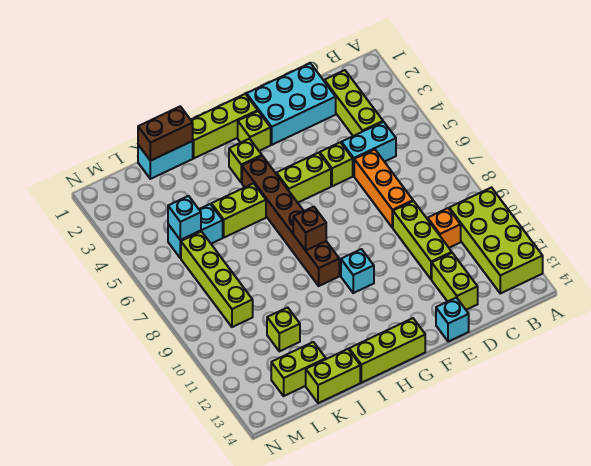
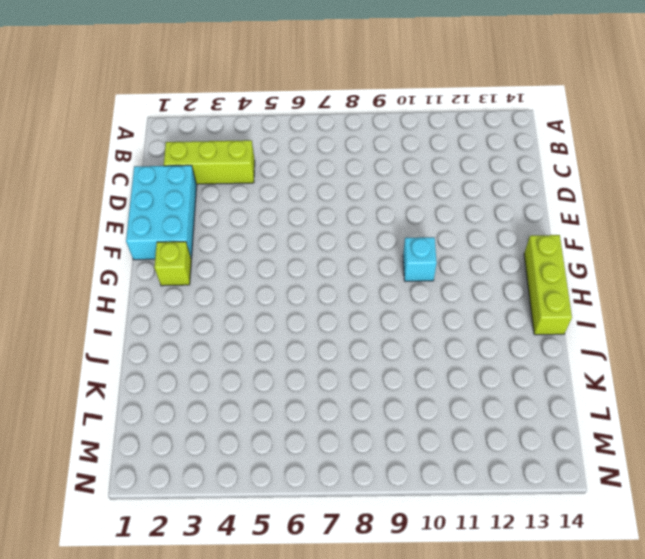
none -> lime brick A10:B13 level 1
none -> cyan brick C5:D5 level 1
none -> orange brick C10 level 1

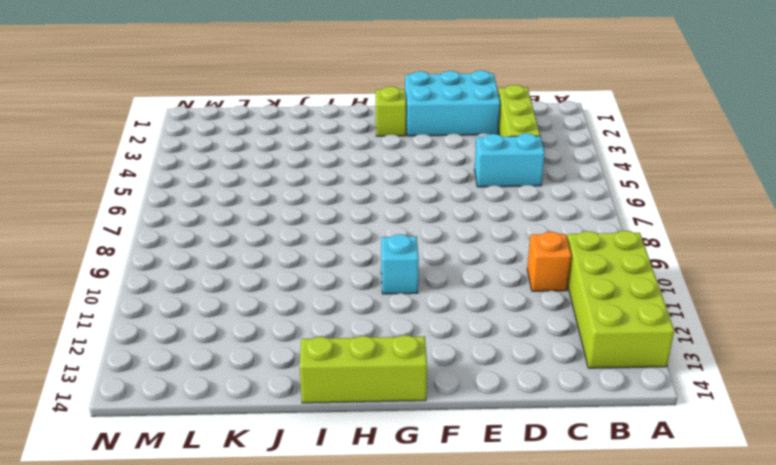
none -> orange brick D6:D8 level 1
none -> lime brick D9:D11 level 1
none -> lime brick D12:D13 level 1

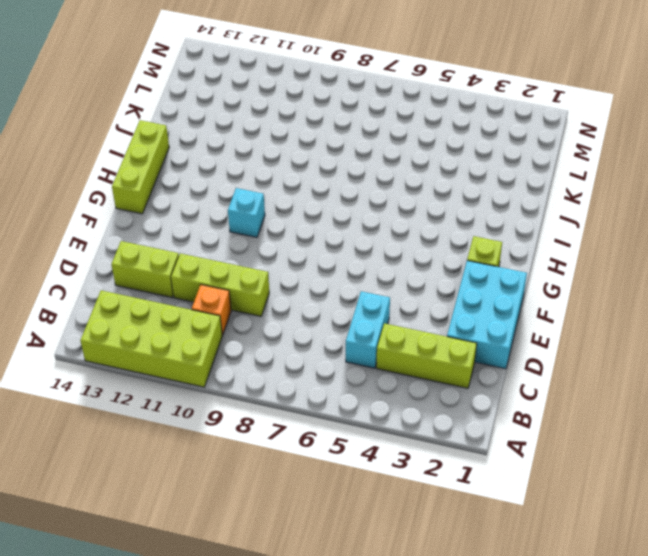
none -> orange brick D6:D8 level 1
none -> lime brick E5 level 1
none -> cyan brick E14 level 1

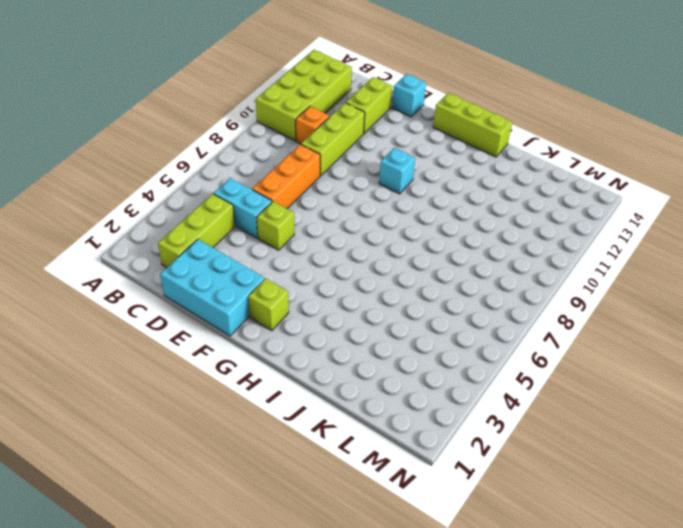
none -> lime brick F5:G5 level 1
none -> lime brick G1:I1 level 1
none -> lime brick H3 level 1

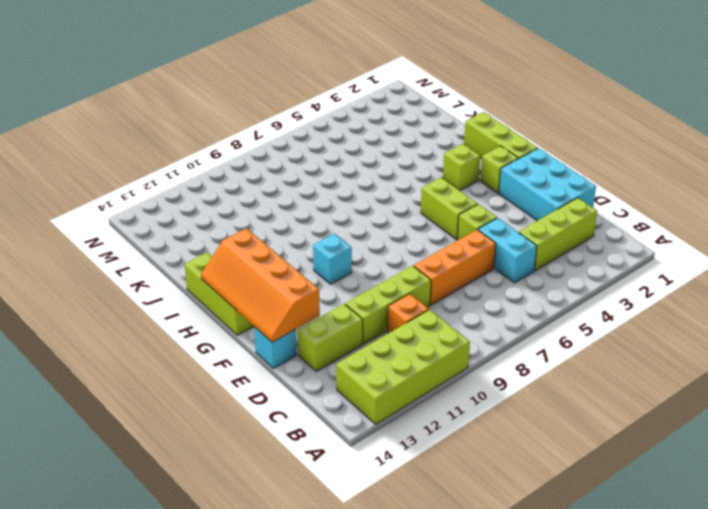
orange slope E13:H14 level 2 top 13 -> none
none -> brown brick H4:H9 level 1
none -> lime brick I5:J5 level 1
none -> cyan brick J1:K1 level 1

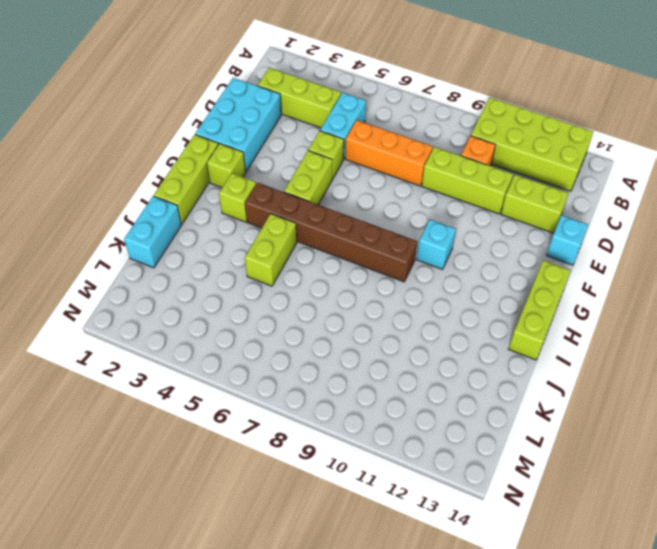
none -> lime brick J14:K14 level 1
none -> cyan brick K5:L5 level 1
none -> lime brick K11 level 1

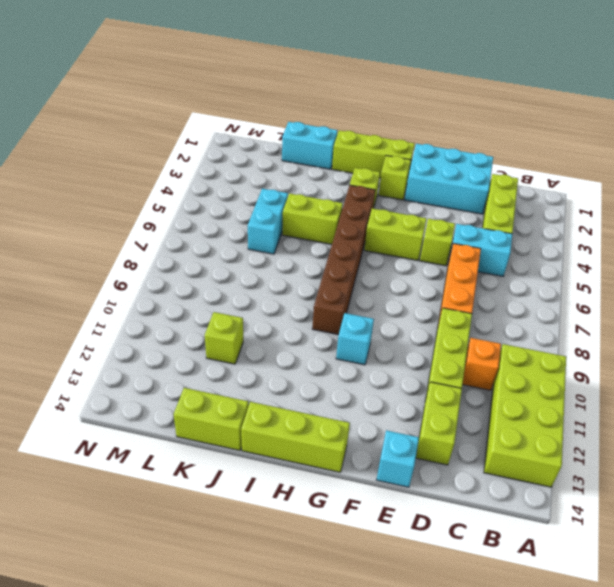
cyan brick K5:K6 level 1 -> cyan brick K5:L5 level 1
none -> lime brick K13:L13 level 1
none -> lime brick L6:L9 level 1
none -> brown brick H8 level 2

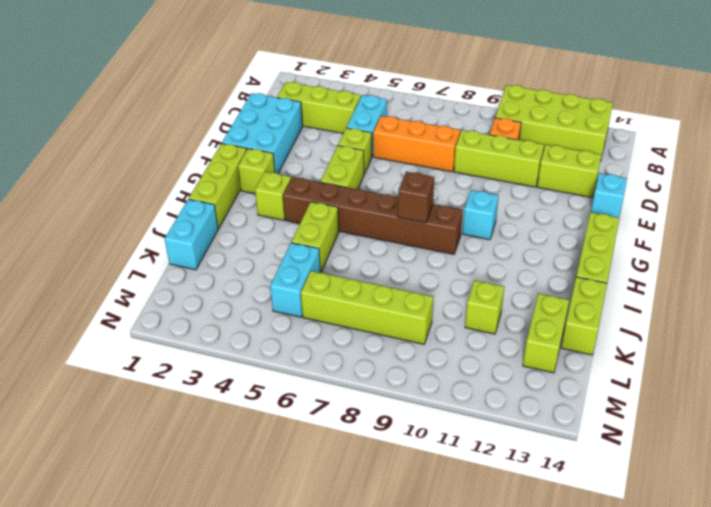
none -> brown brick J1:K1 level 2
none -> cyan brick L5 level 2

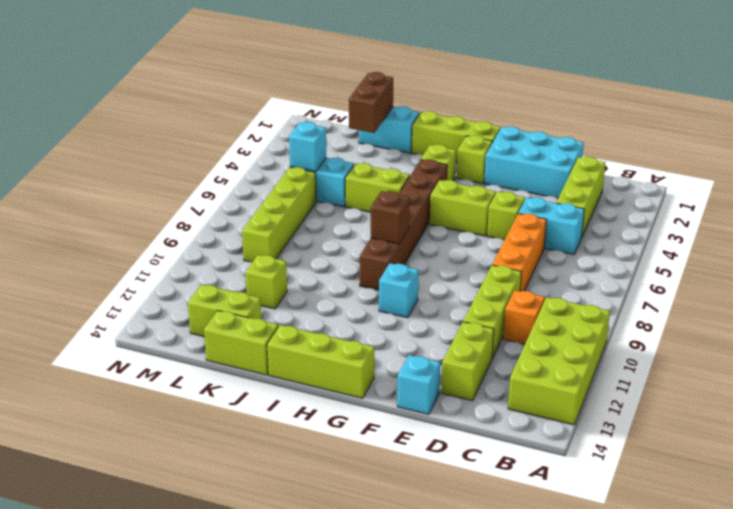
brown brick K1:K2 level 2 -> brown brick J1:K1 level 2

